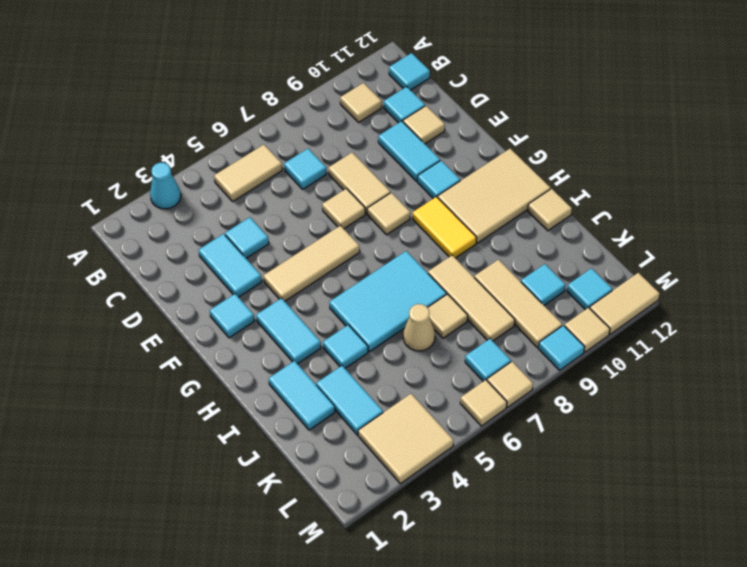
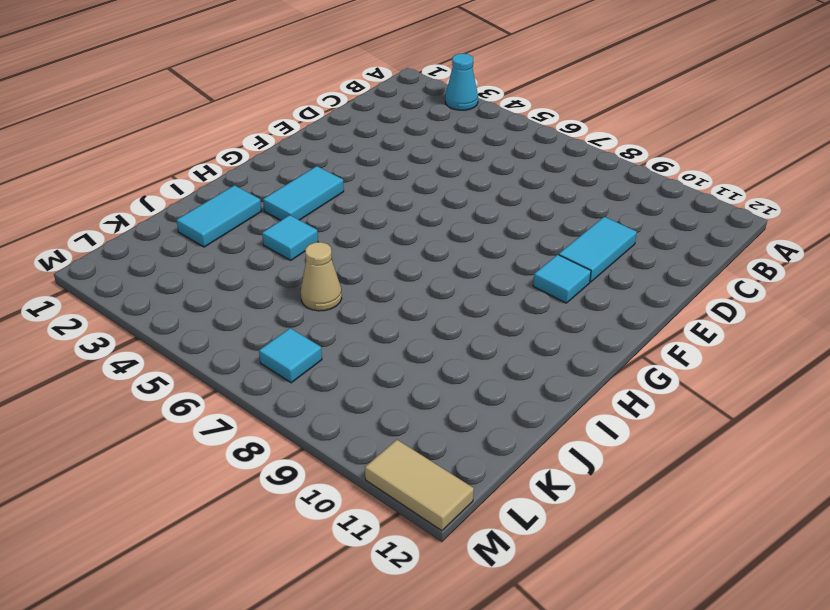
none -> tan tile B5:B6 level 1
none -> tan tile B10 level 1
none -> cyan tile B12 level 1
none -> cyan tile C7 level 1

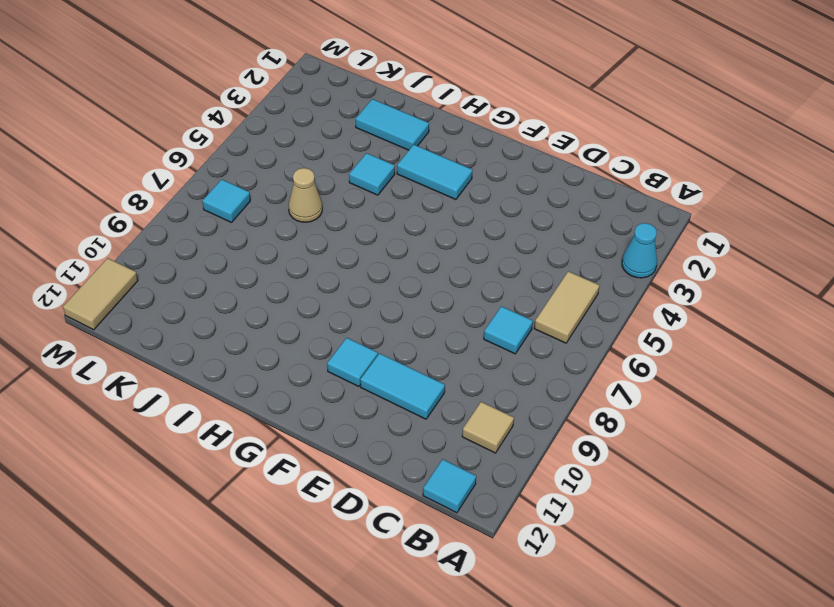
none -> cyan tile C11 level 1
none -> cyan tile D3:E3 level 1
none -> cyan tile D4 level 1
none -> tan tile D8:E8 level 1

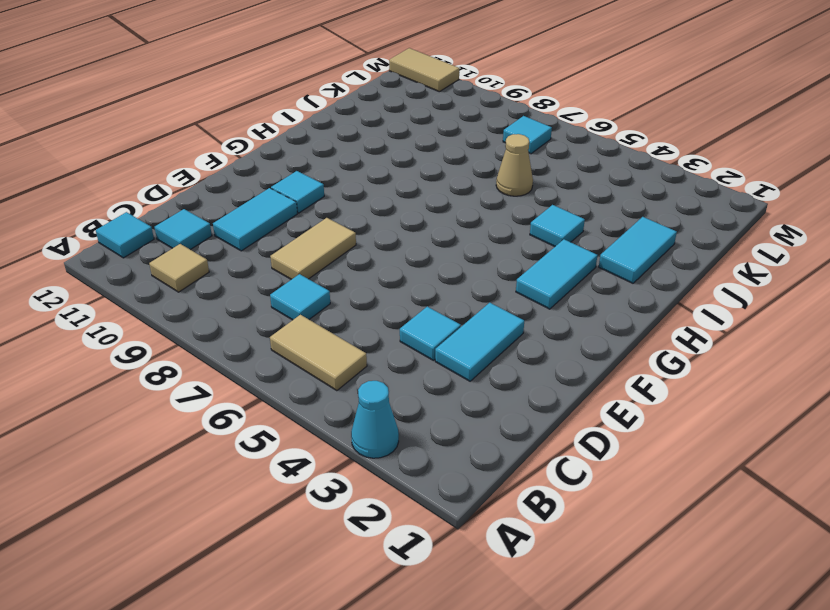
none -> tan tile D11 level 1
none -> tan tile E7 level 1
none -> cyan tile F2 level 1
none -> tan tile F4:F6 level 1

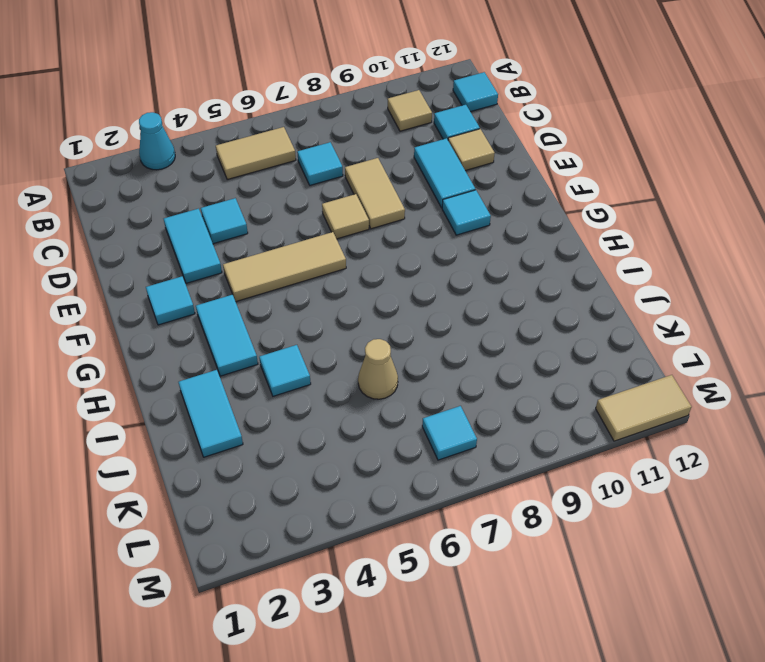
none -> tan tile F8 level 1
none -> yellow tile G9:H9 level 1
none -> tan tile G10:H12 level 1
none -> cyan tile H5:I7 level 1

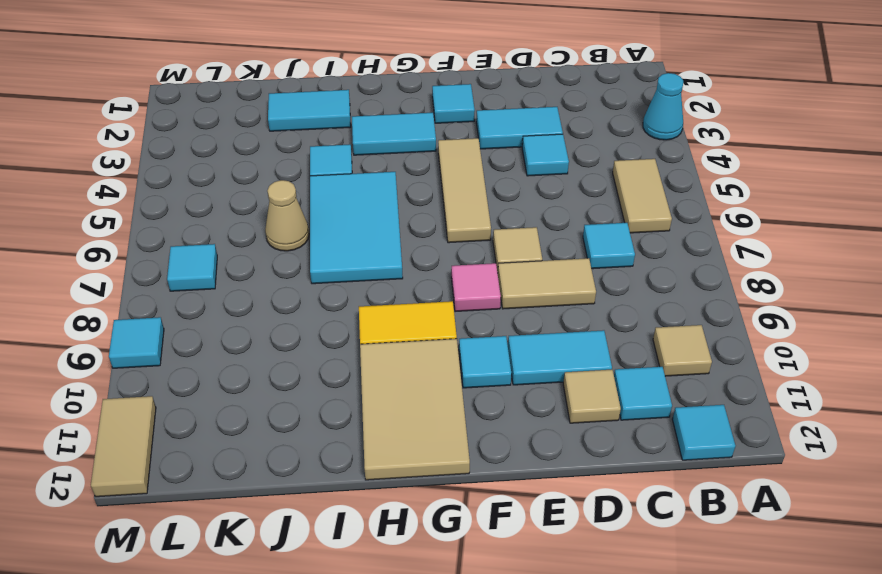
pink tile F8 level 1 -> tan tile F8 level 1
none -> tan tile I8:K8 level 1
none -> tan tile I12 level 1
none -> cyan tile J3:K3 level 1
none -> tan tile J7 level 1

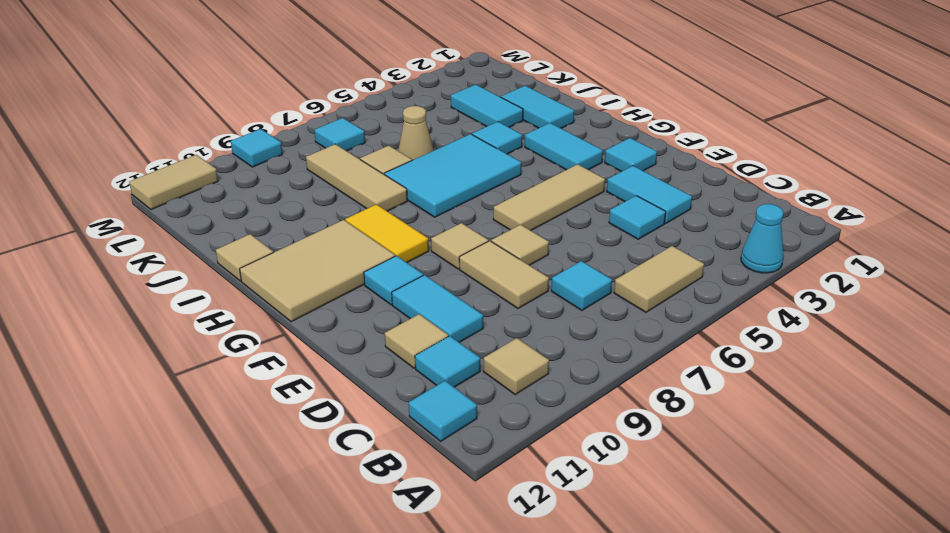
none -> tan tile J9:L9 level 1
none -> cyan tile K10 level 1
none -> tan tile L3:M4 level 1
none -> cyan tile L11 level 1

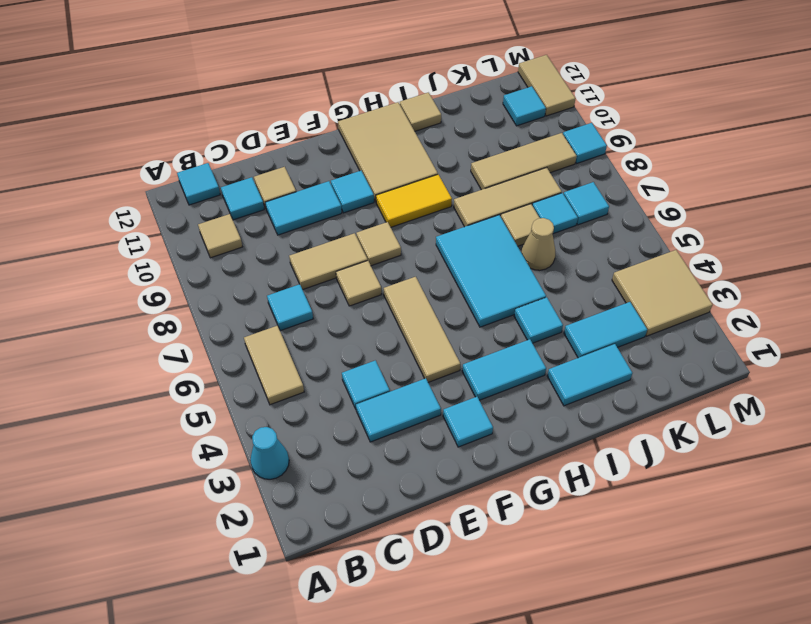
cyan tile K7 level 1 -> cyan tile K10 level 1
none -> tan tile M6 level 1
none -> tan tile M7 level 1
none -> tan tile M10 level 1

